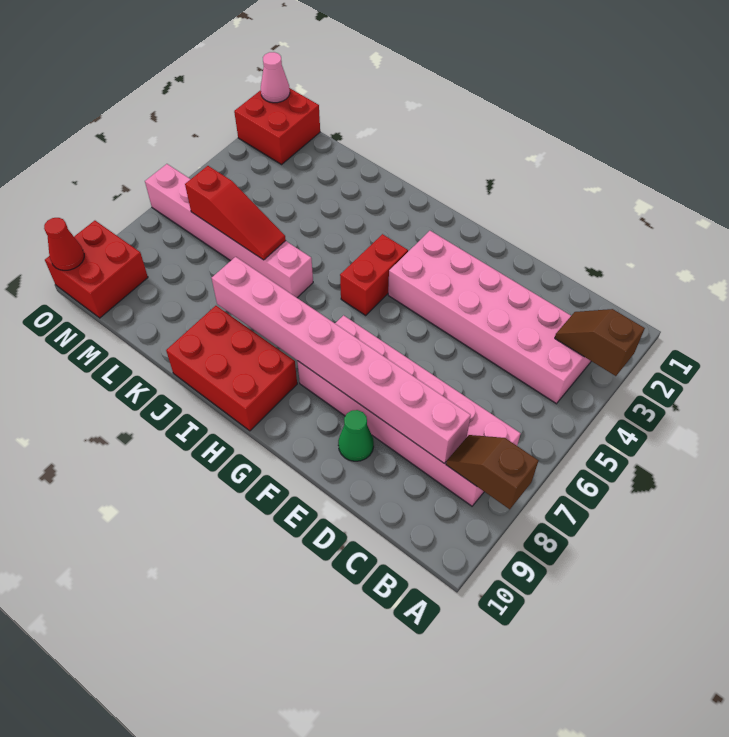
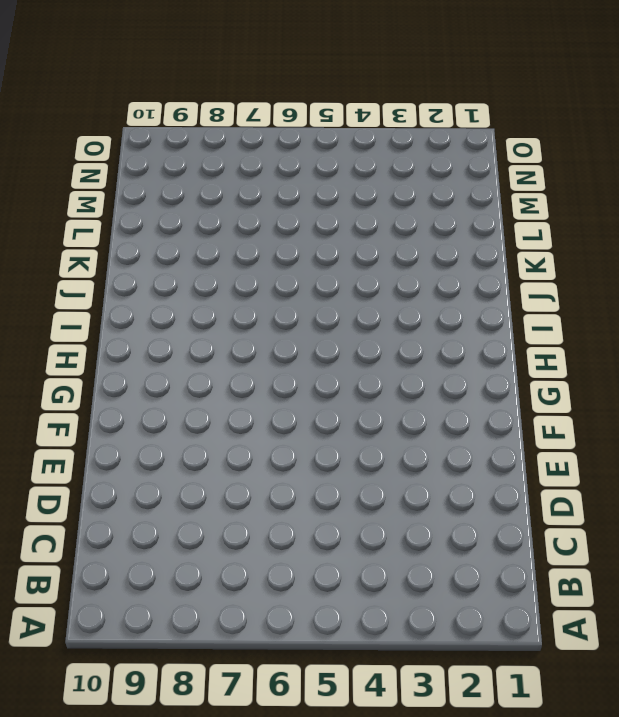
none -> pink brick B3:G4 level 1
none -> pink brick B7:G8 level 1
none -> green cone E9 level 1

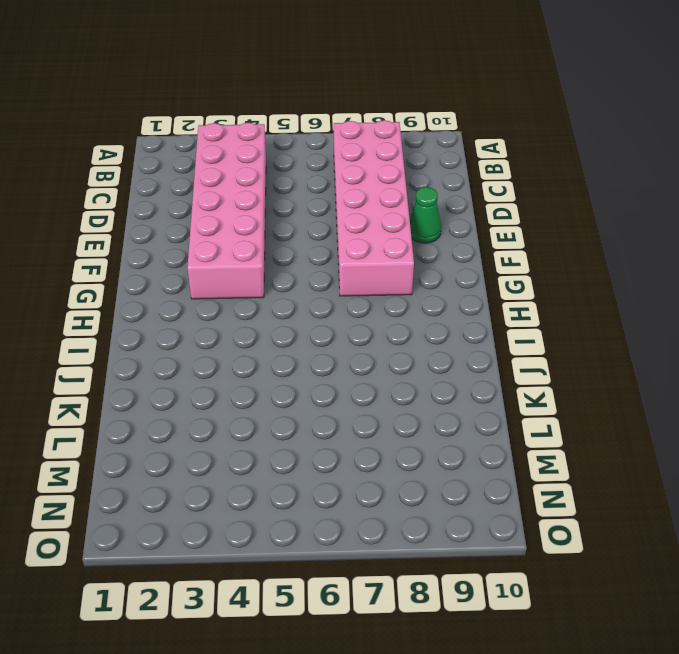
none -> red brick H4:H5 level 1
none -> red brick H9:J10 level 1
none -> pink brick J6:O6 level 1

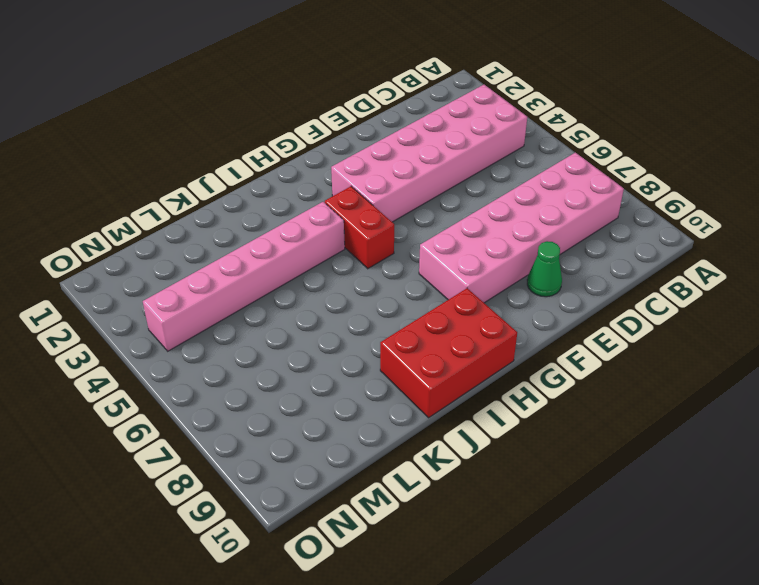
pink brick I4:N4 level 1 -> pink brick J6:O6 level 1
none -> red brick N1:O2 level 1
none -> red brick N9:O10 level 1
none -> brown slope A3:B3 level 2 top A

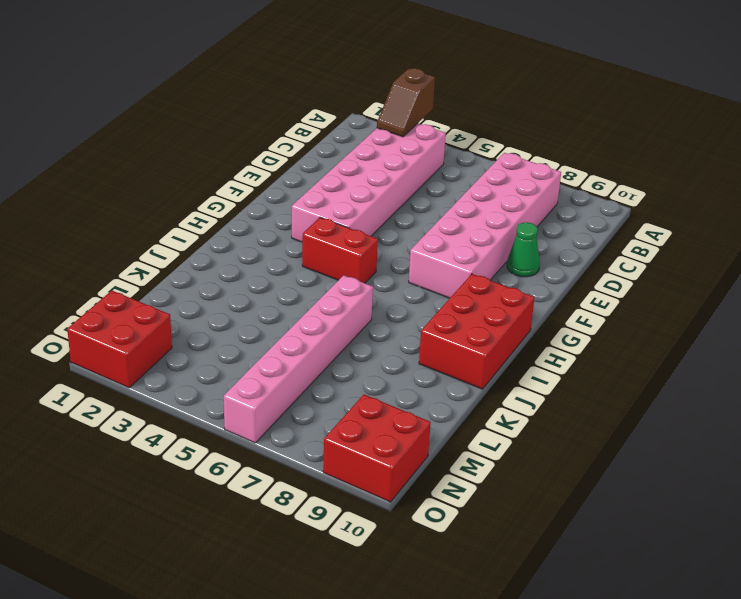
none -> brown slope A8:B8 level 2 top A
none -> pink brick C8:J8 level 2
none -> red slope K6:M6 level 2 top M

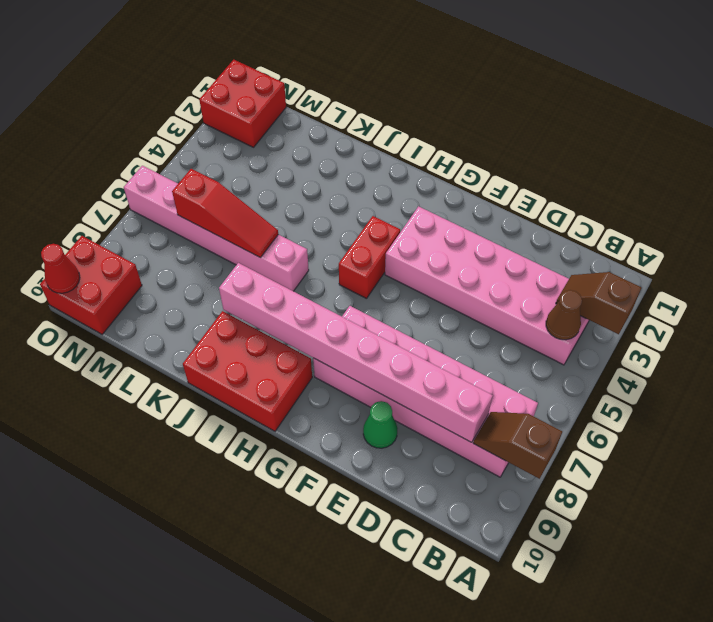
brown cone B4 level 2 -> none
none -> pink cone O1 level 2

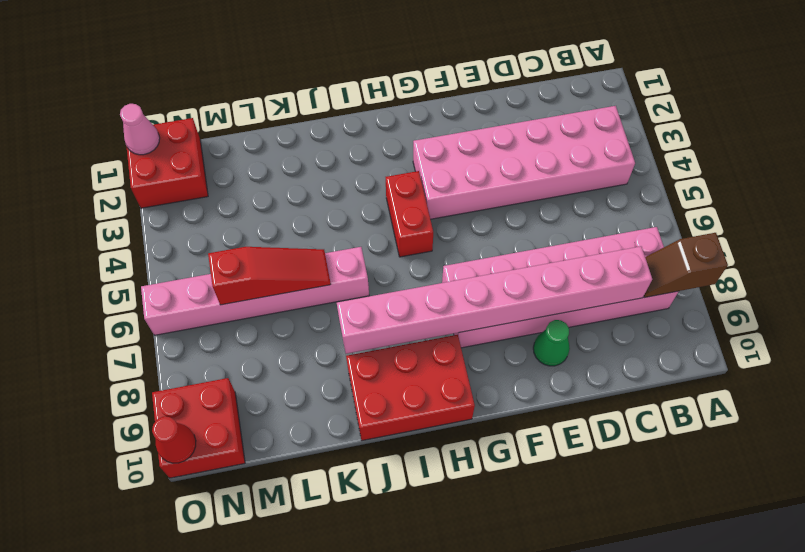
none -> brown slope A3:B3 level 2 top A

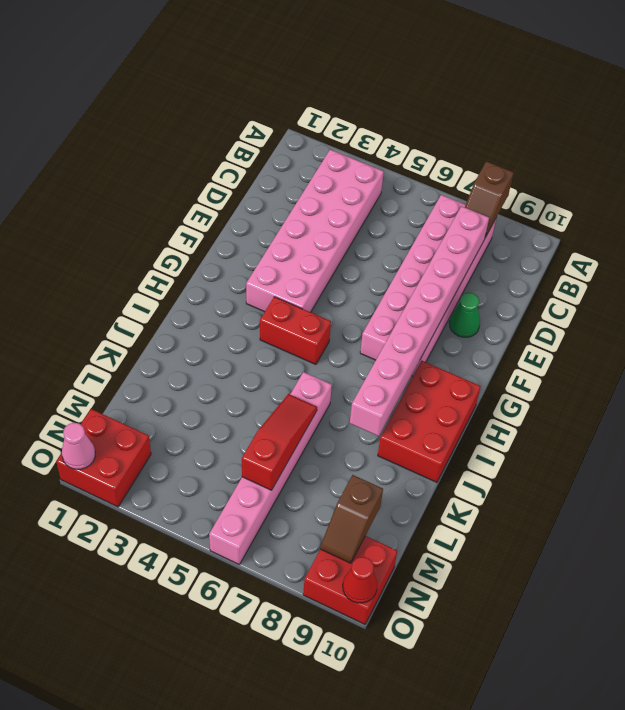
brown slope M9:N9 level 2 top M -> brown slope A3:B3 level 2 top A

